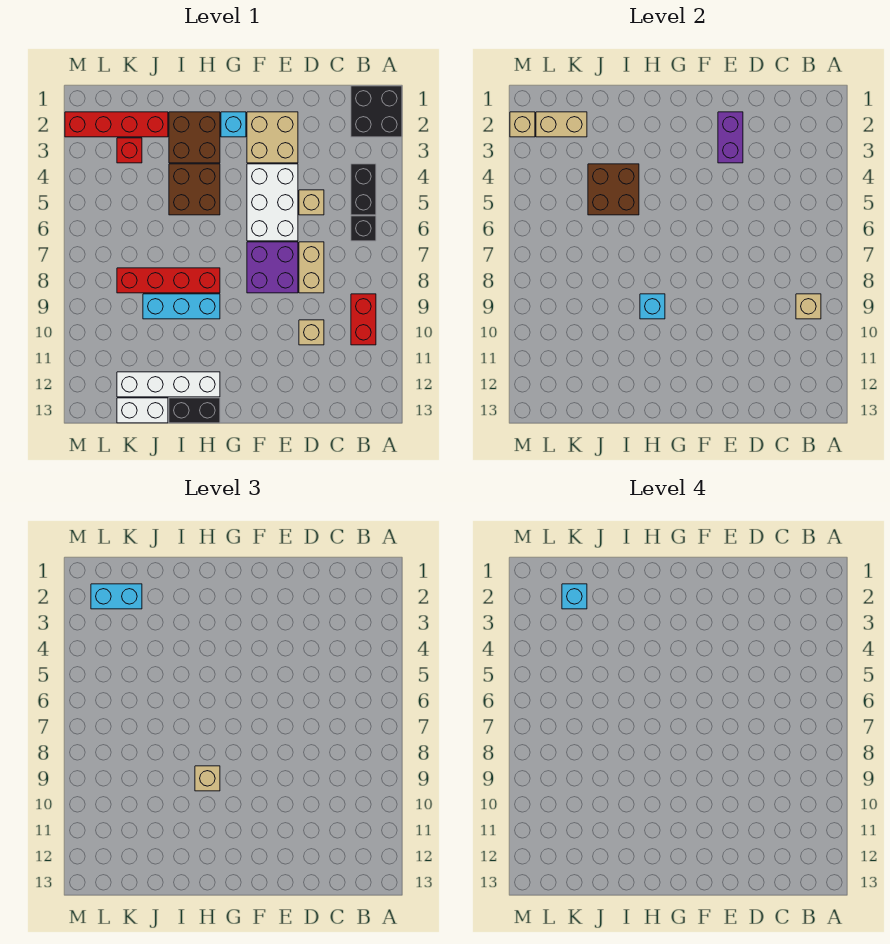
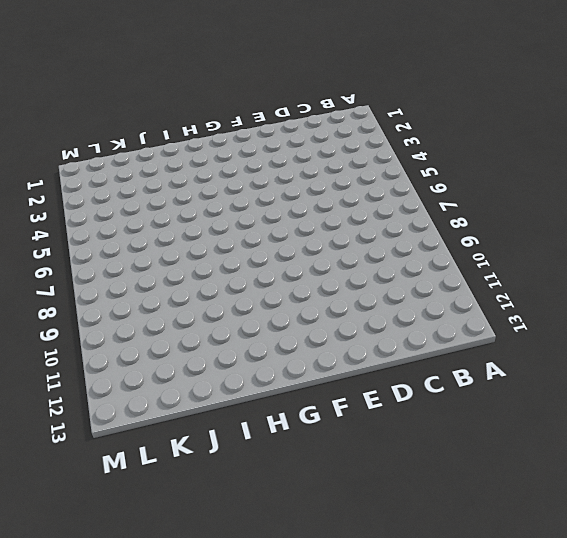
none -> black brick A1:B2 level 1
none -> black brick B4:B5 level 1
none -> black brick B6 level 1

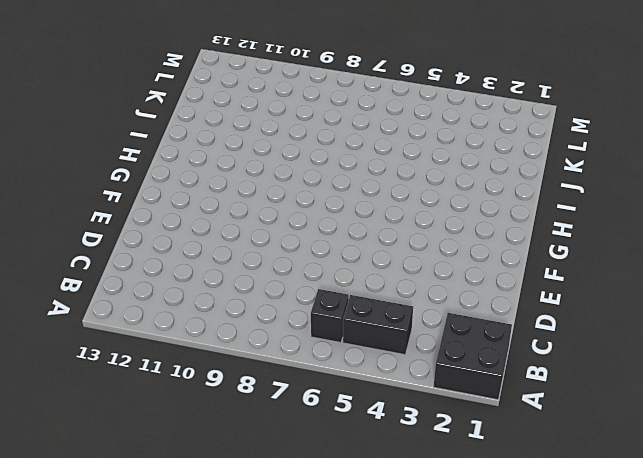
none -> red brick B9:B10 level 1
none -> tan brick D5 level 1
none -> tan brick D7:D8 level 1

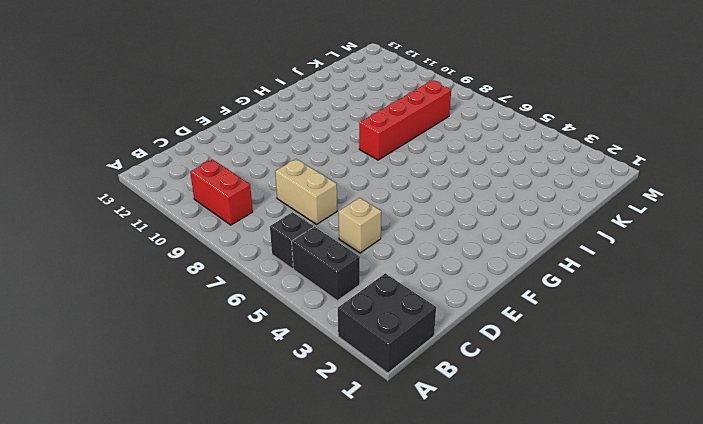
none -> tan brick D10 level 1
none -> tan brick E2:F3 level 1
none -> white brick E4:F6 level 1

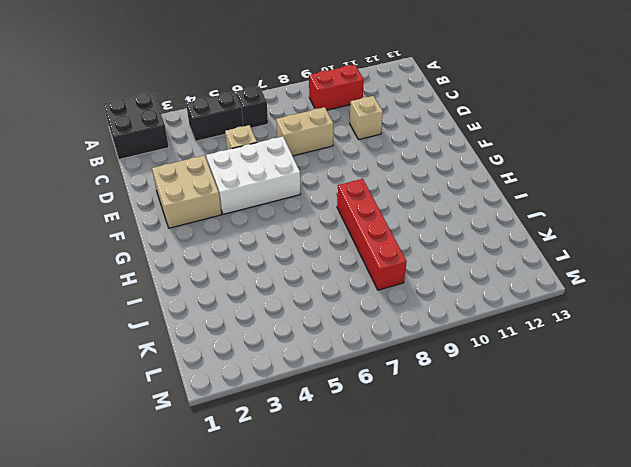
none -> purple brick E7:F8 level 1
none -> cyan brick G2 level 1
none -> brown brick H2:I3 level 1

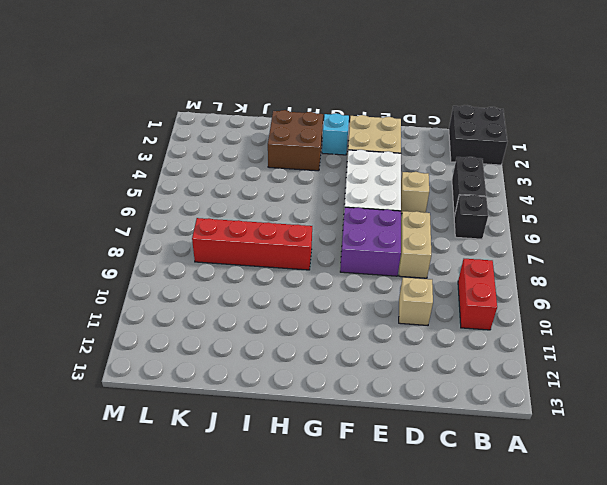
none -> brown brick H4:I5 level 1
none -> cyan brick H9:J9 level 1
none -> white brick H12:K12 level 1

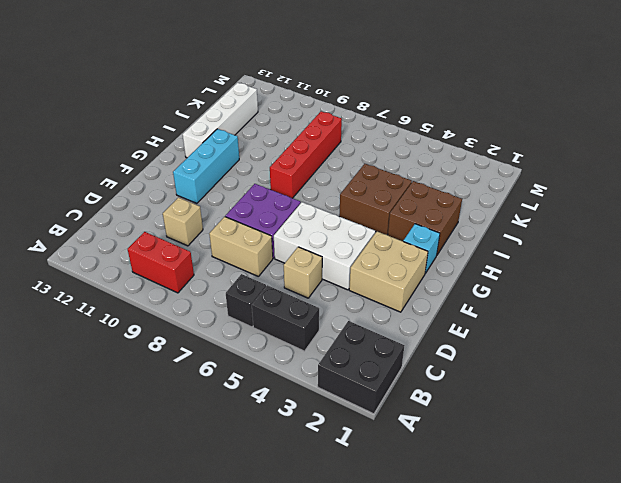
cyan brick F11:H11 level 1 -> cyan brick H9:J9 level 1
none -> black brick H13:I13 level 1
none -> red brick J2:M2 level 1
none -> white brick J13:K13 level 1

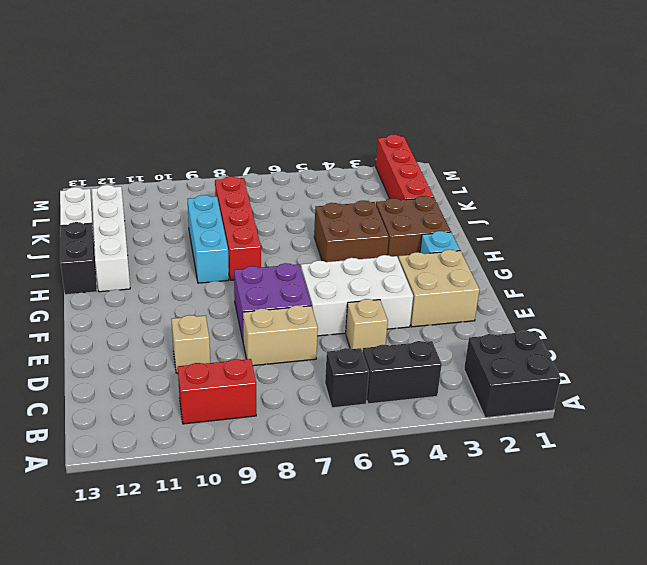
none -> red brick K3 level 1
none -> tan brick B9 level 2
none -> purple brick E2:E3 level 2

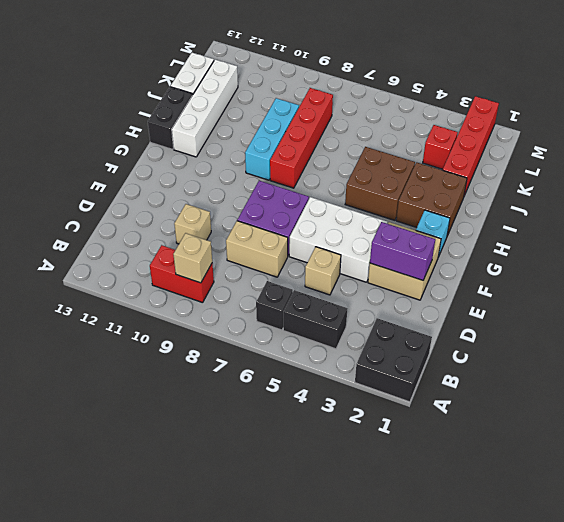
none -> cyan brick H9 level 2
none -> brown brick I4:J5 level 2
none -> tan brick K2:L2 level 2

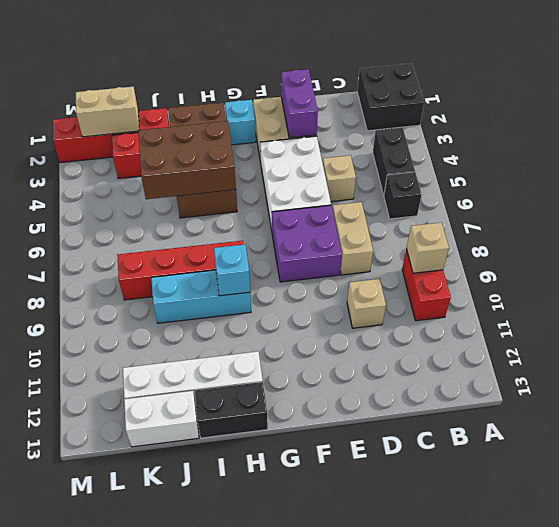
brown brick H4:J5 level 2 -> brown brick I4:J5 level 2
none -> tan brick M2 level 2
none -> tan brick H9 level 3
none -> cyan brick K2:L2 level 3

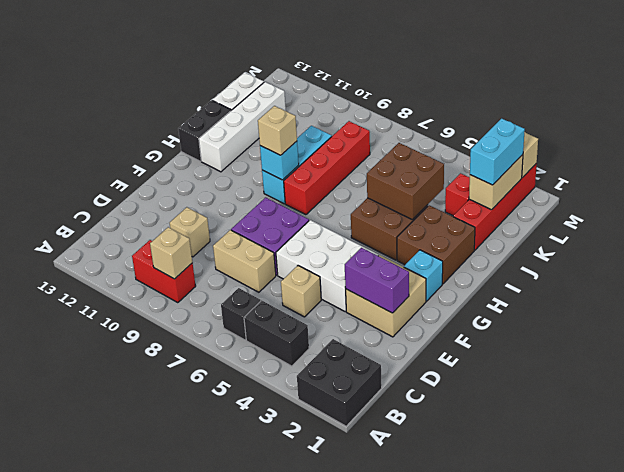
none -> cyan brick K2 level 4

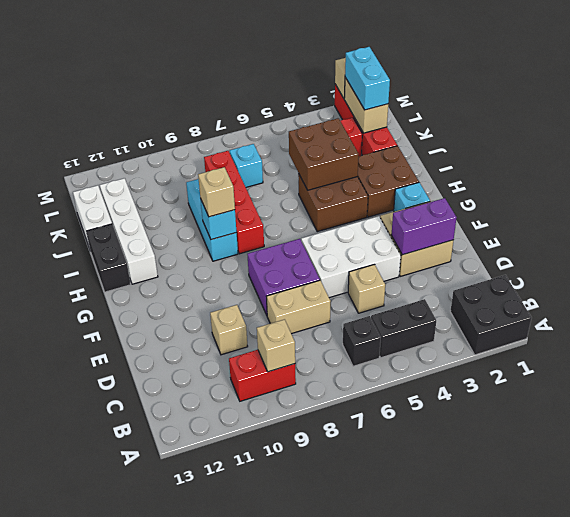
cyan brick K7 level 1 -> cyan brick K2 level 4

